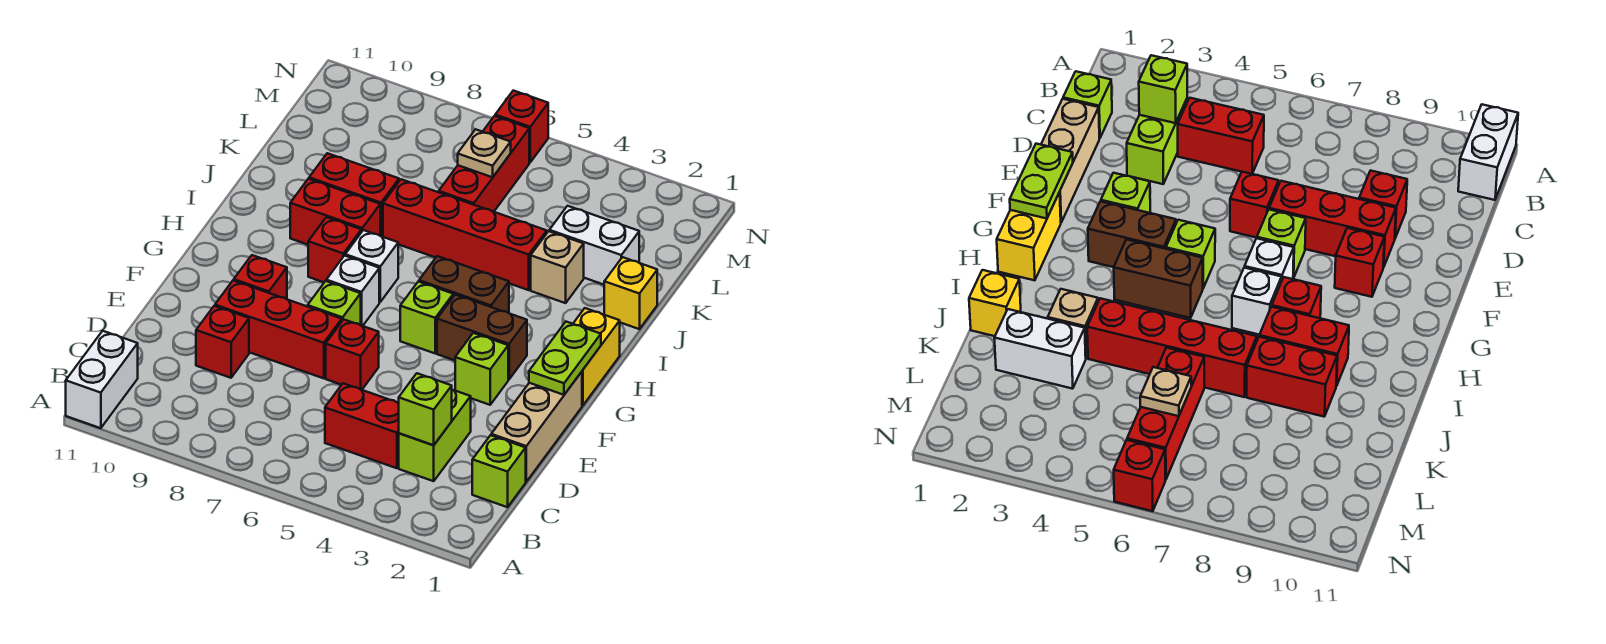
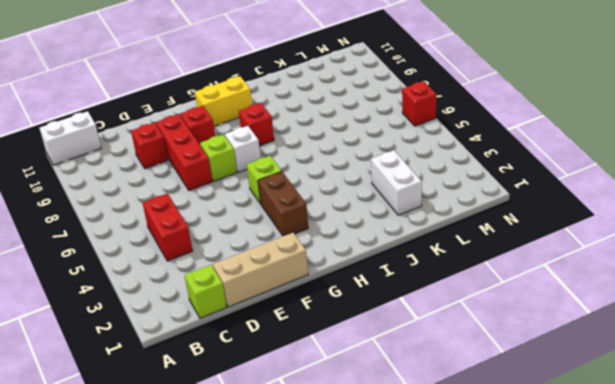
yellow brick G10:H10 level 1 -> yellow brick G1:H1 level 1
none -> lime brick C3:D3 level 1
none -> red brick E6 level 1
none -> lime brick F3 level 1

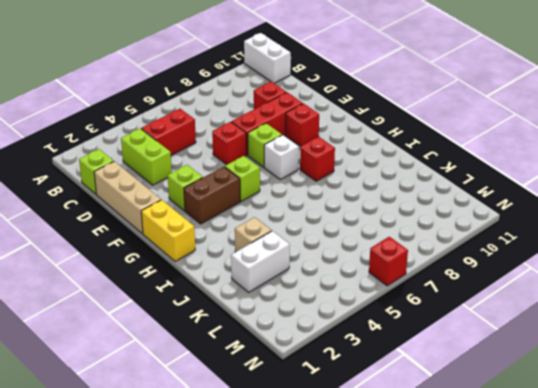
none -> brown brick H4:H5 level 1
none -> white brick H7 level 1
none -> red brick I8:I9 level 1

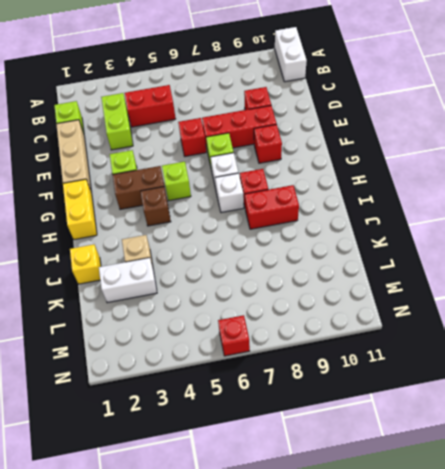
brown brick H4 level 1 -> brown brick H4:H5 level 1
none -> red brick J4:J7 level 1
none -> red brick J8:J9 level 1
none -> red brick K6:M6 level 1

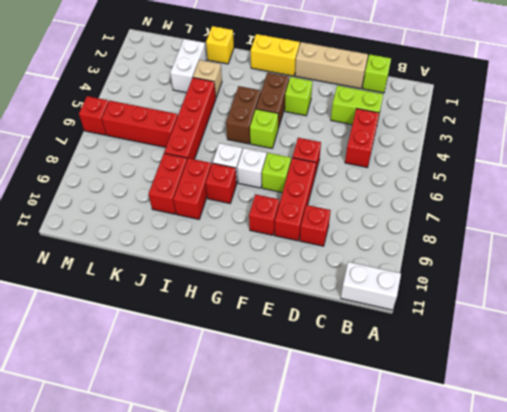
none -> lime brick C3 level 2
none -> lime plate F1:G1 level 2
none -> tan plate L6 level 2

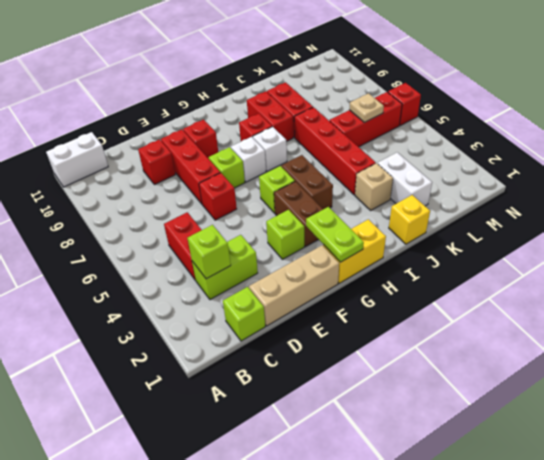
lime plate G1:G2 level 2 -> lime plate F1:G1 level 2

